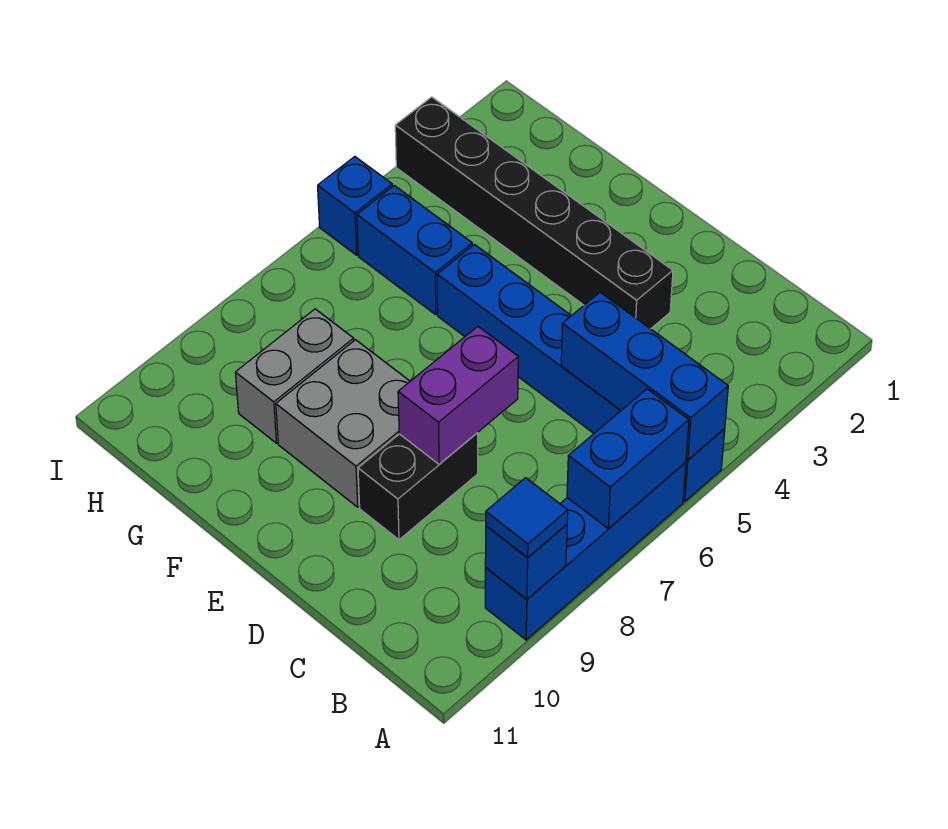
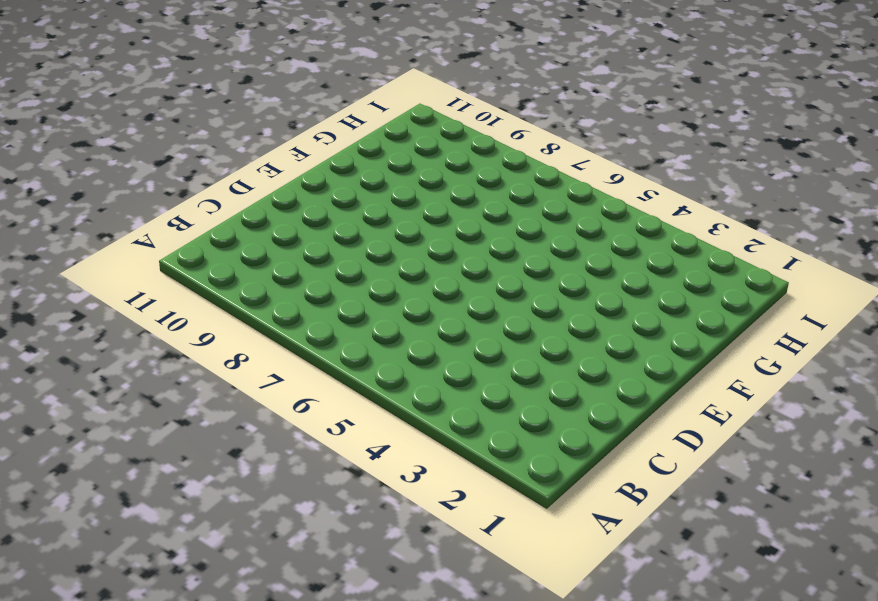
none -> blue brick A5:F5 level 1
none -> blue brick A6:A9 level 1
none -> black brick D3:I3 level 1

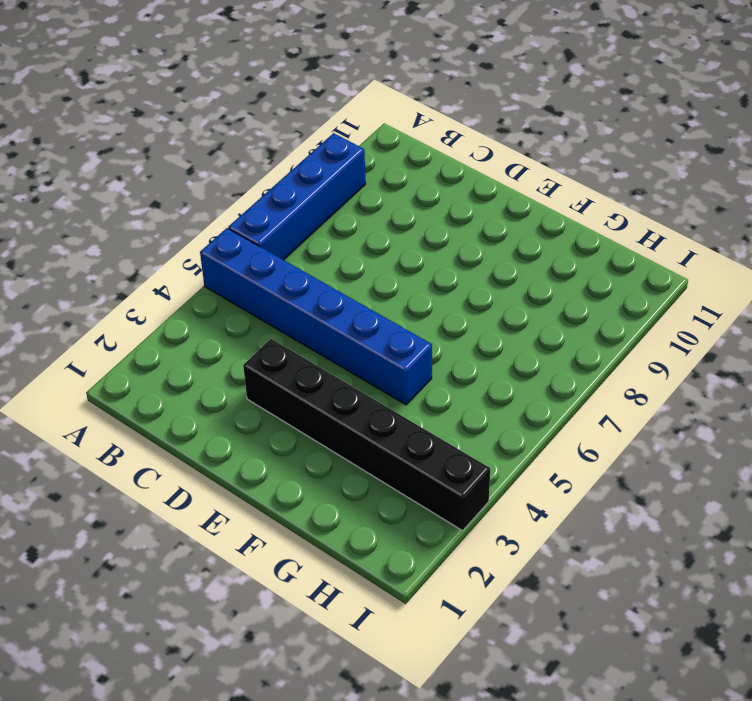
none -> black brick D8:D9 level 1
none -> grey brick E8:F9 level 1
none -> blue brick G5:H5 level 1

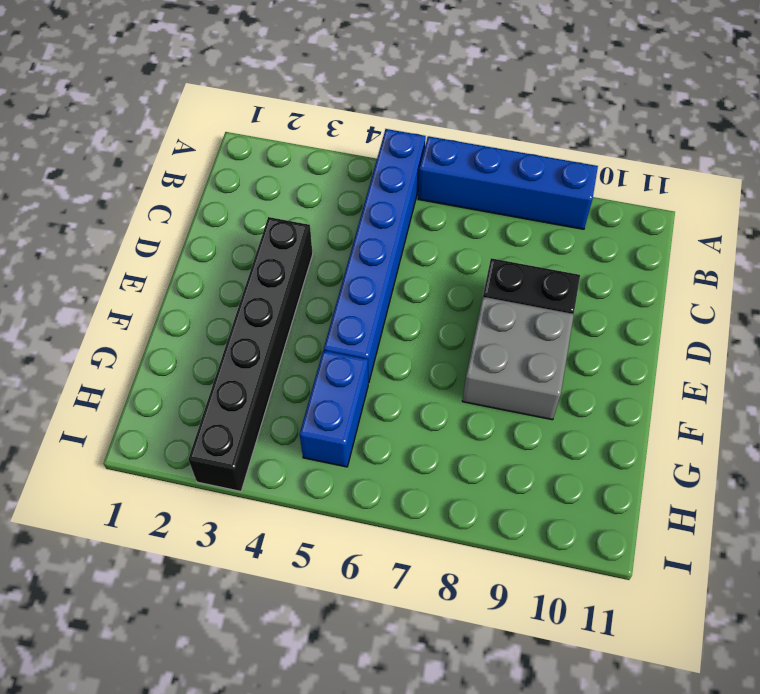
none -> grey brick G8:G9 level 1
none -> blue brick I5 level 1
none -> blue brick A5:C5 level 2

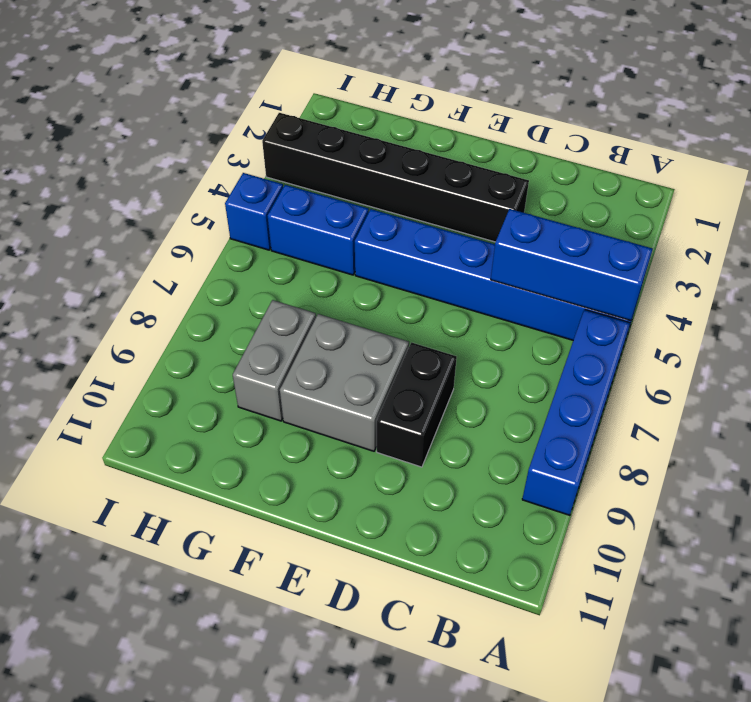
none -> blue brick A6:A7 level 2
none -> blue brick A9 level 2
none -> purple brick D7:D8 level 2

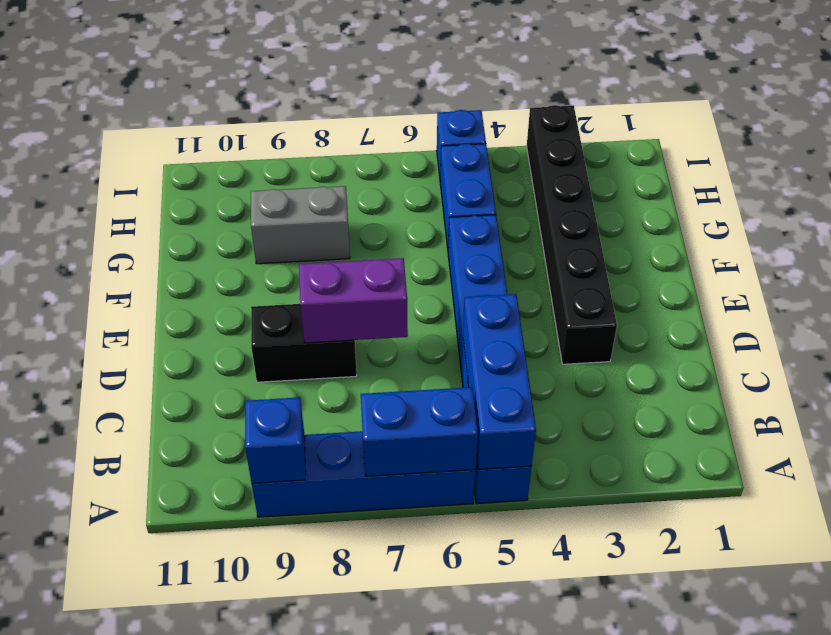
none -> grey brick E8:F9 level 1
none -> blue tile A9 level 3

